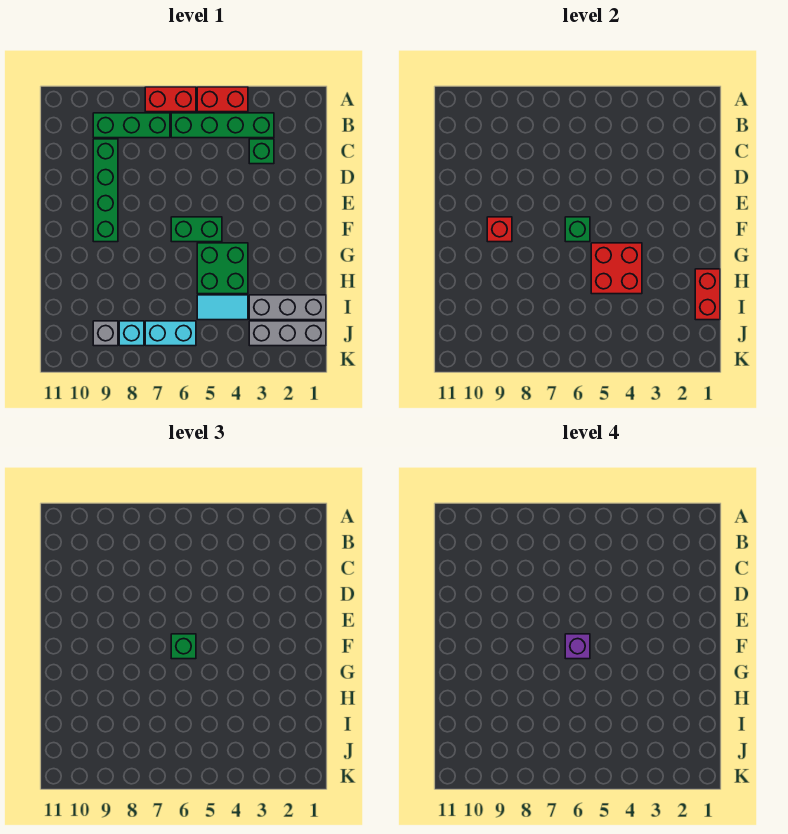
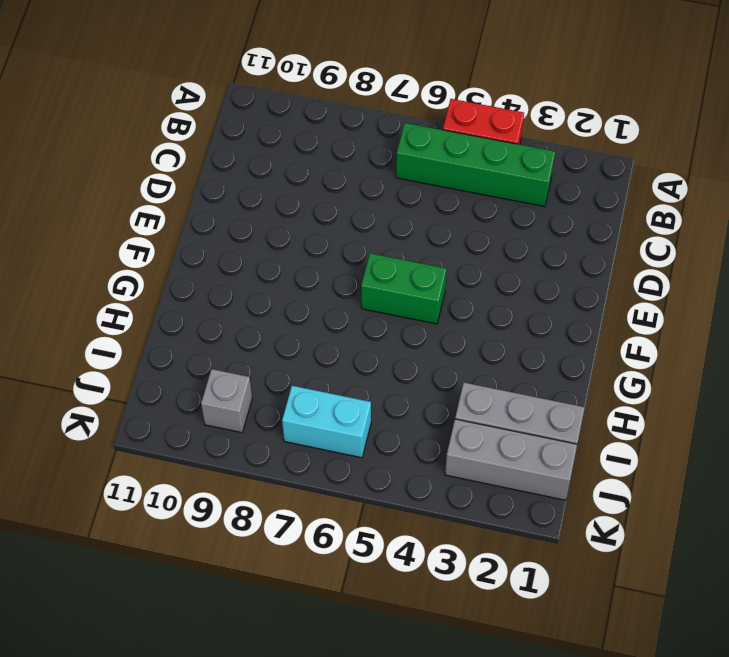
none -> red brick A6:A7 level 1
none -> green brick B7:B9 level 1
none -> green brick C3 level 1

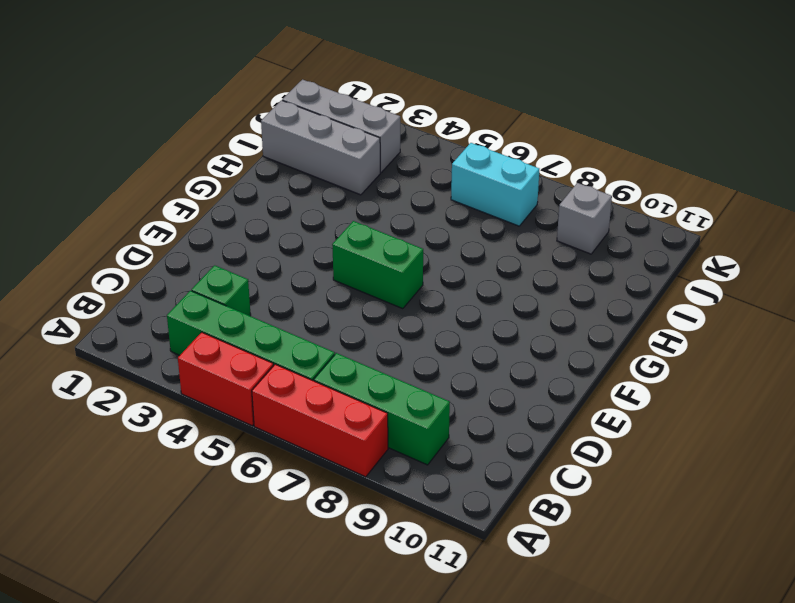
red brick A6:A8 level 1 -> red brick A6:A7 level 1
none -> green brick C9:F9 level 1
none -> green brick G4:H5 level 1
none -> cyan tile I4:I5 level 1

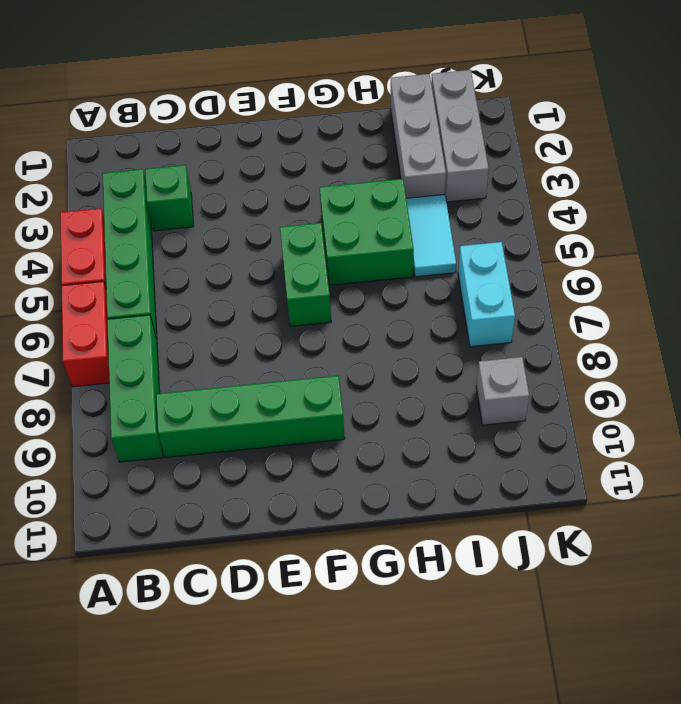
none -> cyan brick J8 level 1
none -> green brick F6 level 2
none -> red brick F9 level 2

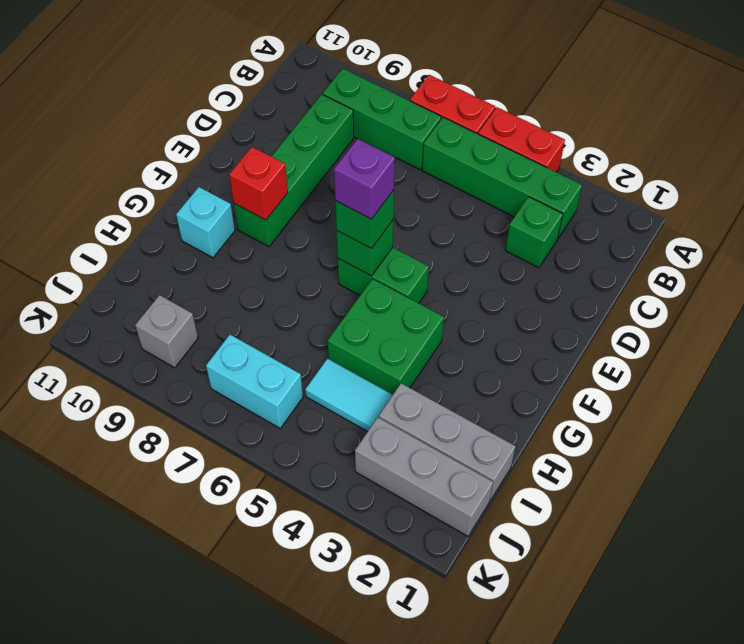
cyan brick G10 level 1 -> cyan brick J8 level 1
none -> red brick G4:H5 level 2
none -> red brick H1:I1 level 2

